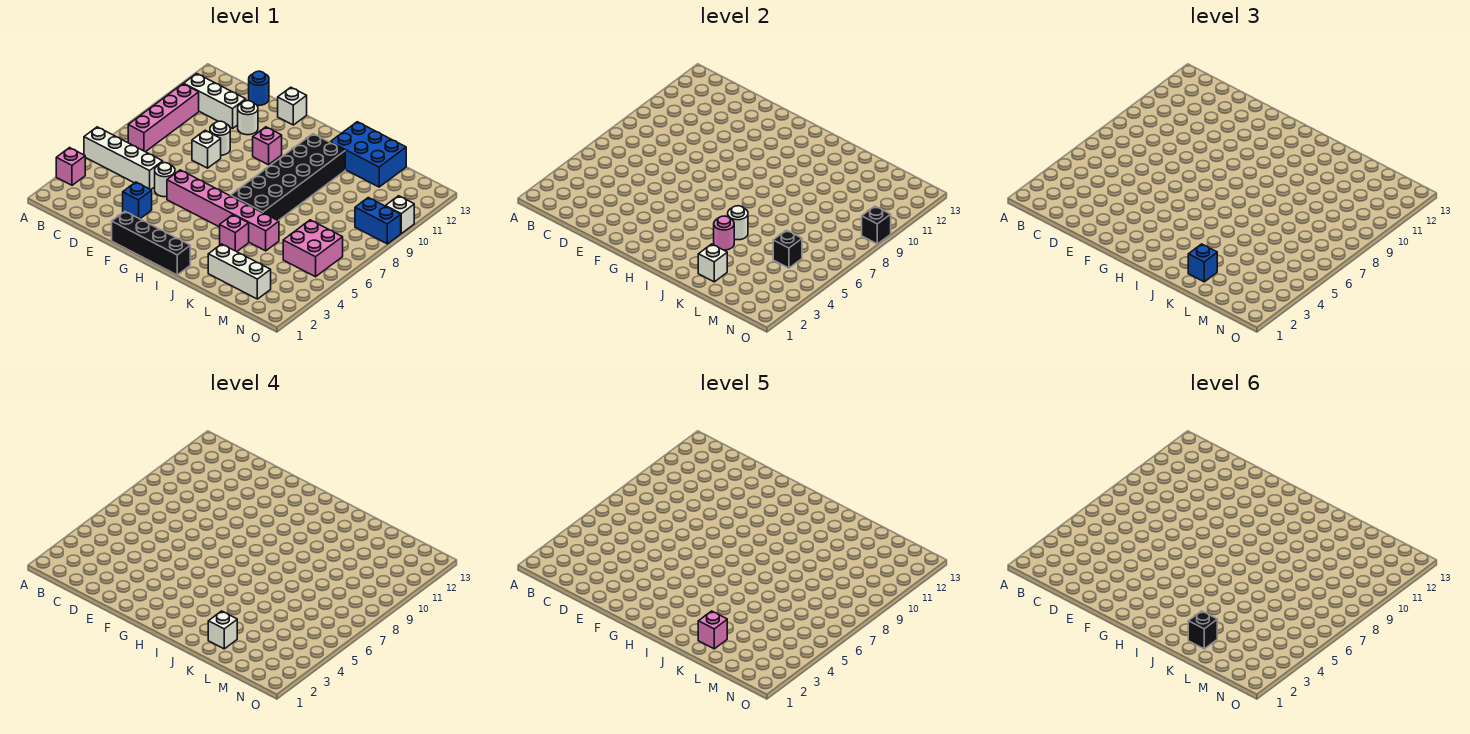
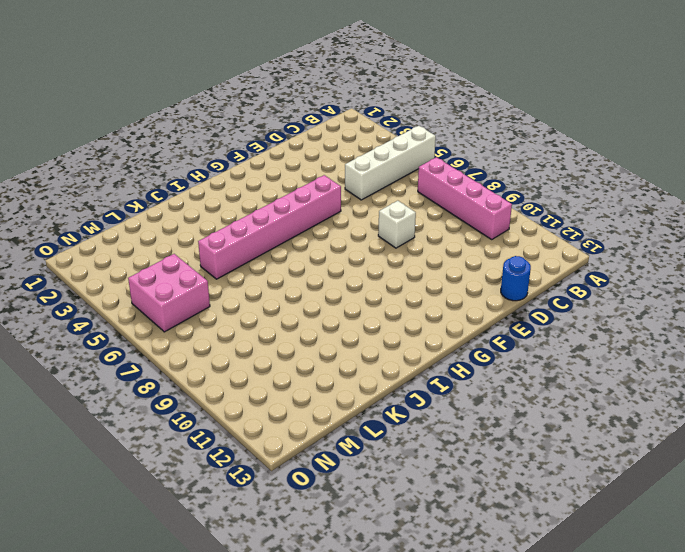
none -> pink brick A3 level 1
none -> white brick B11:D11 level 1
none -> blue brick E3 level 1
none -> white round brick E5 level 1

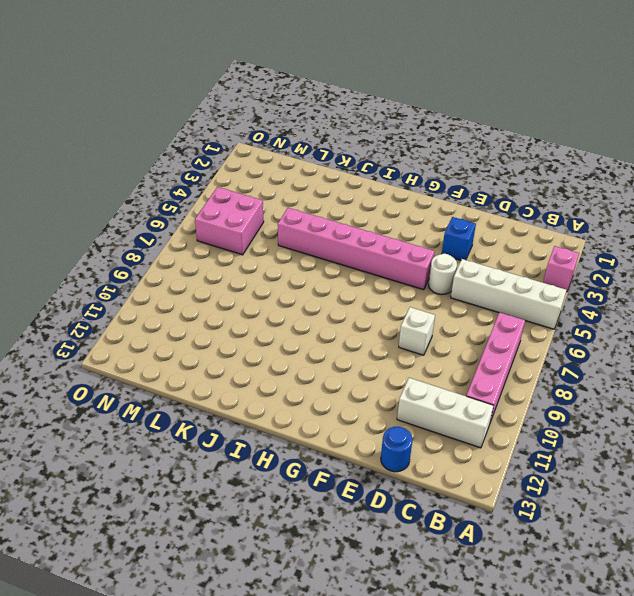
none -> white round brick E9 level 1
none -> white round brick E11 level 1
none -> black brick F1:I1 level 1
none -> white brick F13 level 1

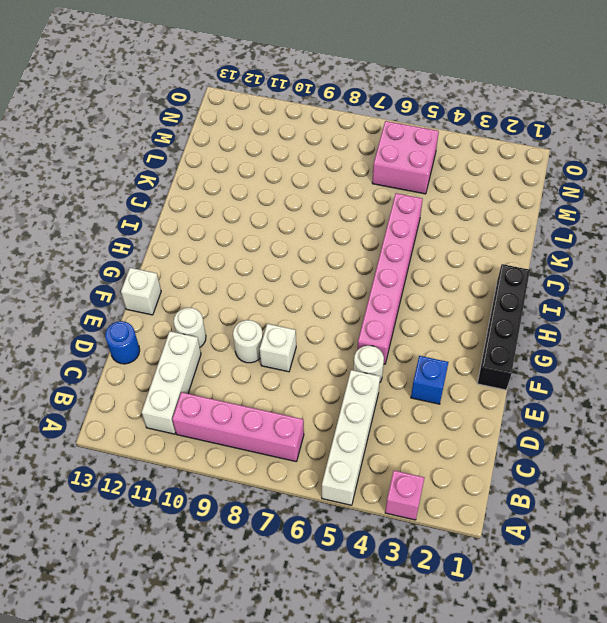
none -> pink brick G10 level 1
none -> black brick I6:J11 level 1
none -> pink brick J4 level 1
none -> blue brick J12:L13 level 1

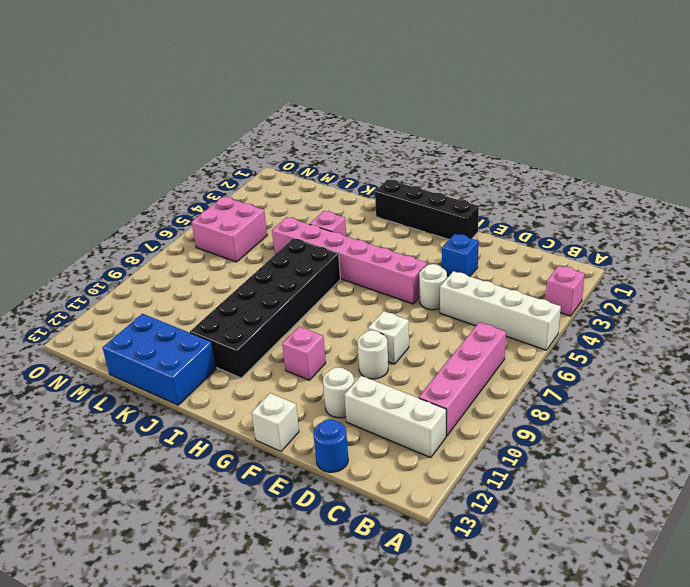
none -> white brick K2:M2 level 1
none -> blue brick N9:O9 level 1
none -> white brick O10 level 1
none -> pink round brick J4 level 2

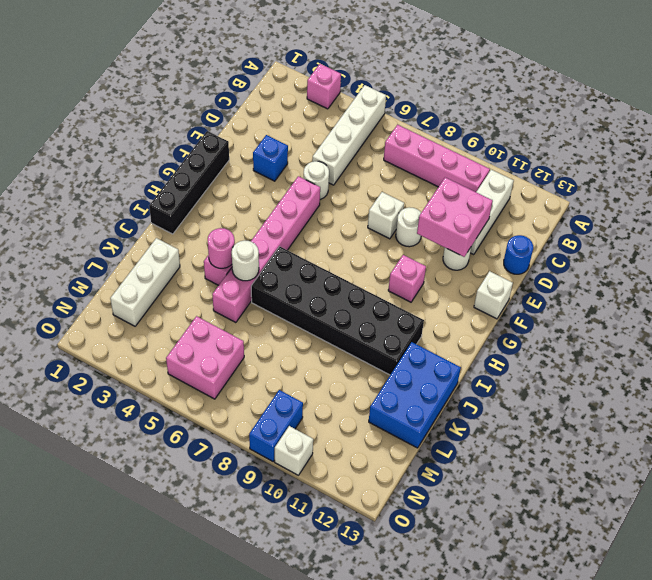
pink brick D10:E11 level 2 -> none
none -> white brick K2 level 2
none -> black brick M5 level 2
none -> black brick O9 level 2
none -> blue brick K2 level 3

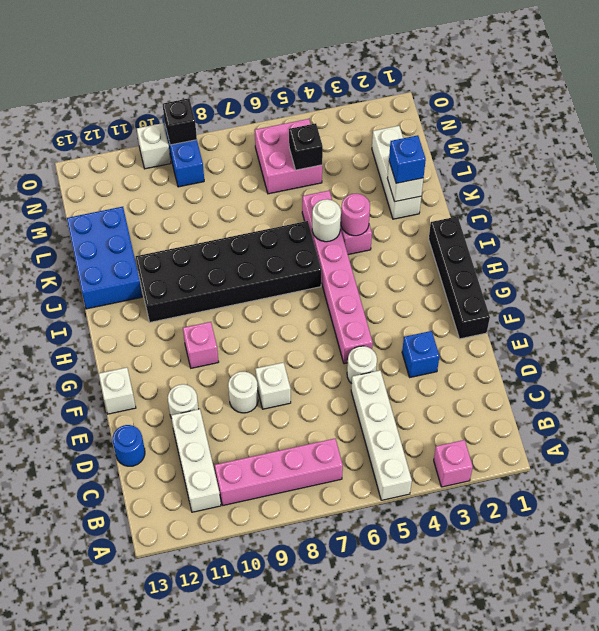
none -> white brick K2 level 4
none -> pink brick K2 level 5
none -> black brick K2 level 6

